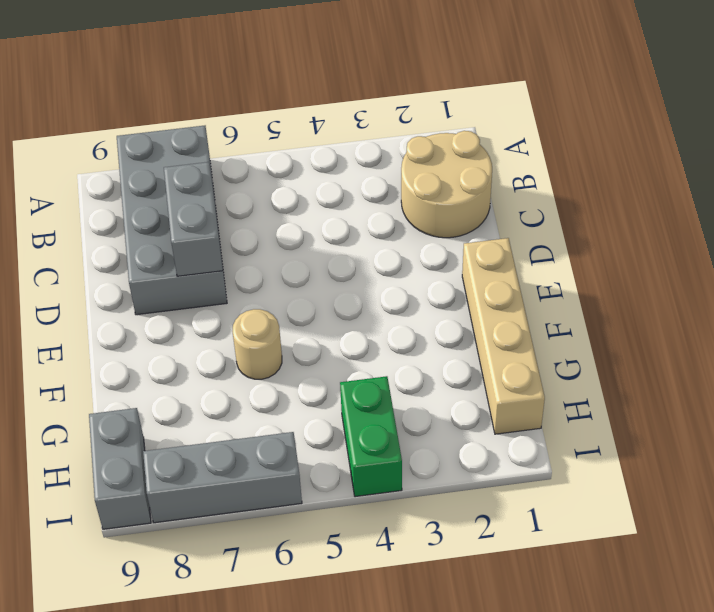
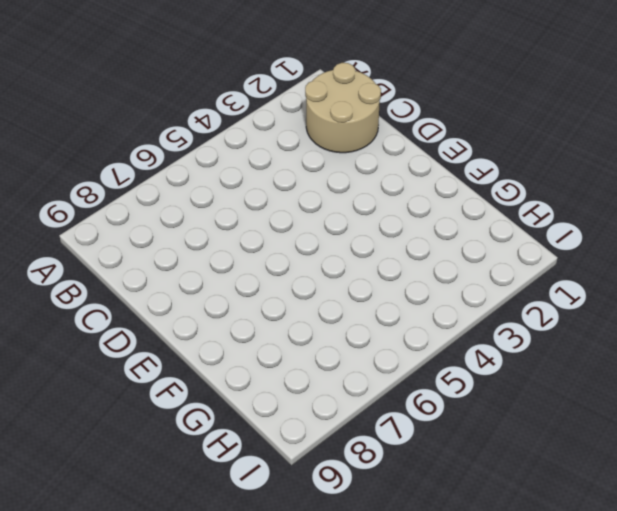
none -> grey brick A7:D8 level 1
none -> tan brick E1:H1 level 1

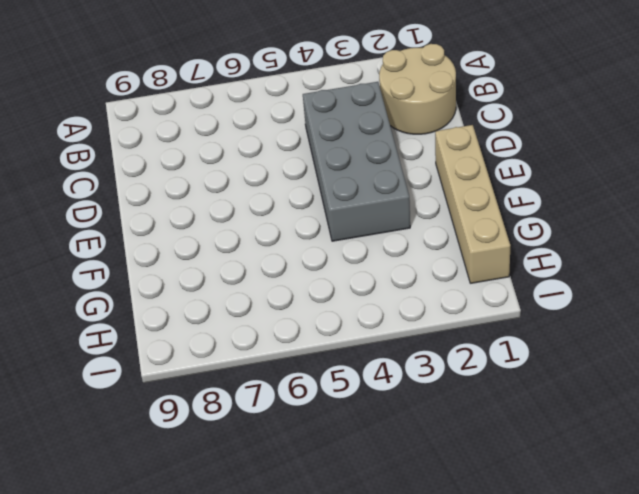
grey brick C3:F4 level 1 -> grey brick A7:D8 level 1
none -> tan round brick F6 level 1
none -> green brick H4:I4 level 1

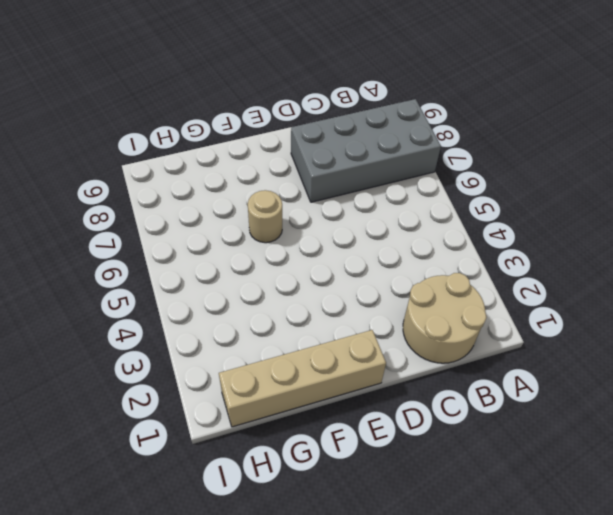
none -> green brick H4:I4 level 1
none -> grey brick H9:I9 level 1

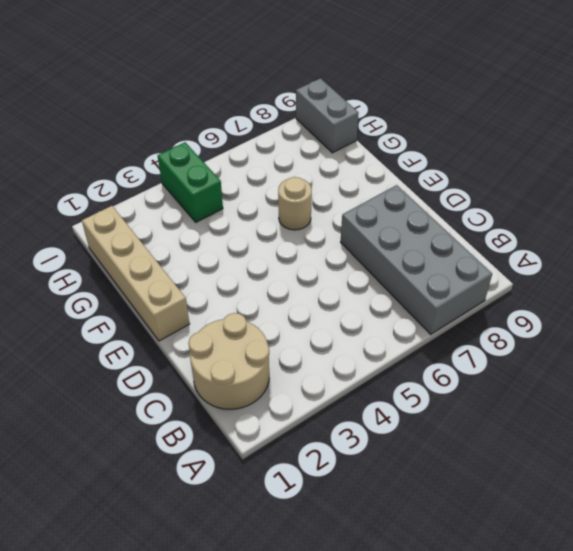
none -> grey brick I6:I8 level 1
none -> grey brick C7:D7 level 2

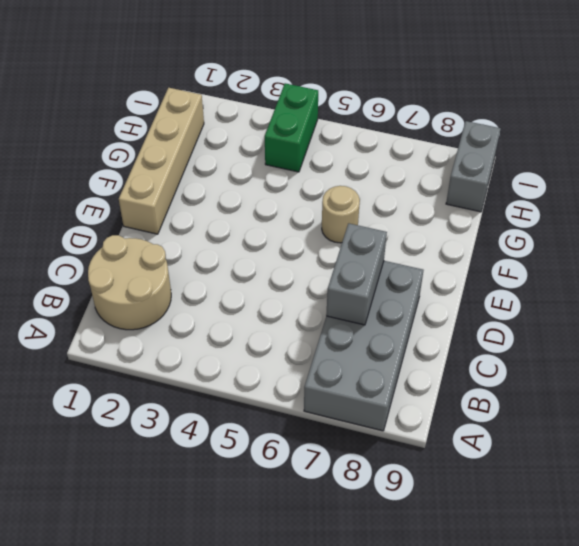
none -> grey brick I6:I8 level 1

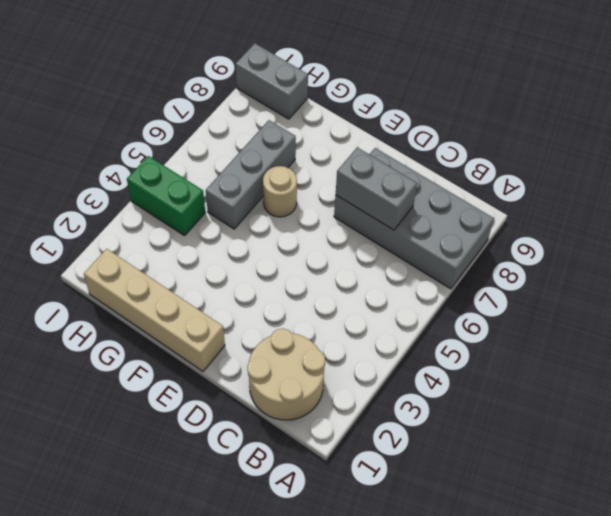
grey brick G5:G7 level 1 -> grey brick I6:I8 level 1

